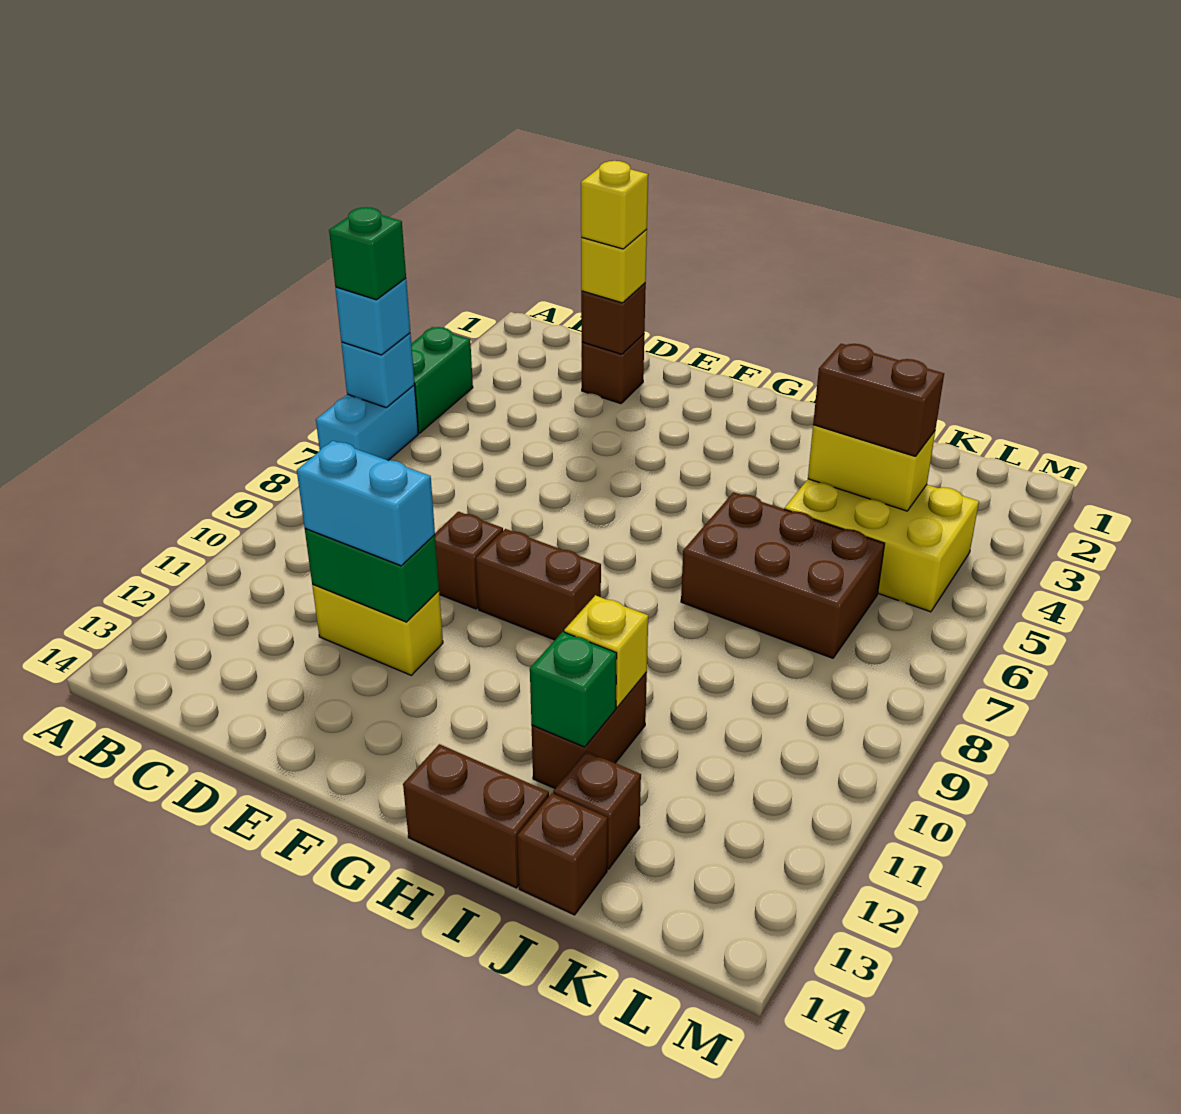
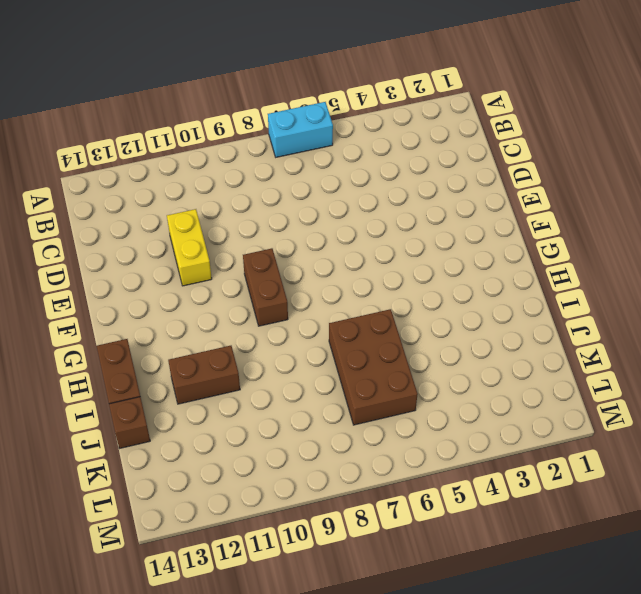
none -> green brick A4:A5 level 1
none -> brown brick D2 level 1
none -> brown brick E9 level 1

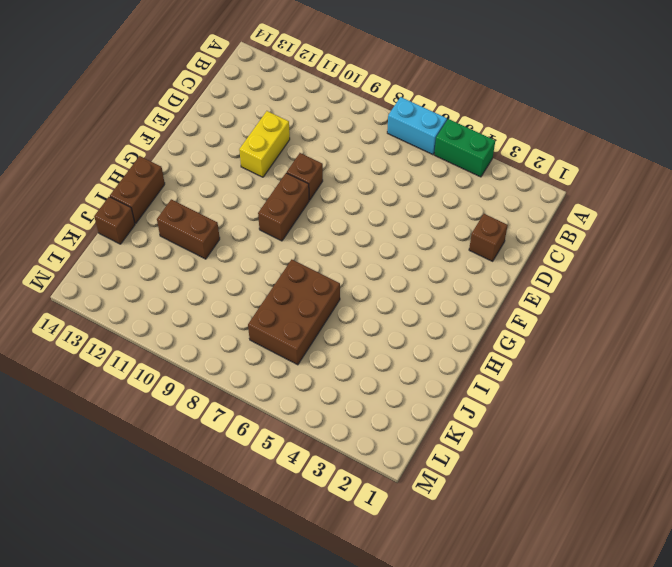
none -> yellow brick J4:L5 level 1
none -> brown brick J13 level 1
none -> cyan brick A6 level 2

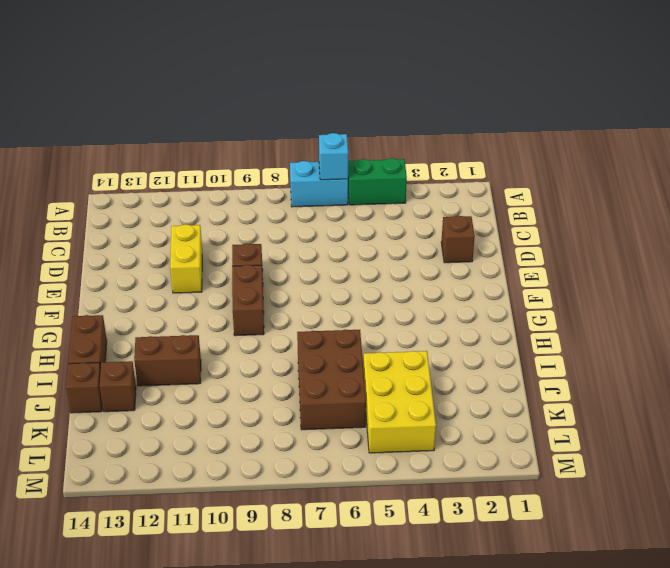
none -> brown brick D2 level 2
none -> green brick D11:E11 level 2
none -> yellow brick I11 level 2

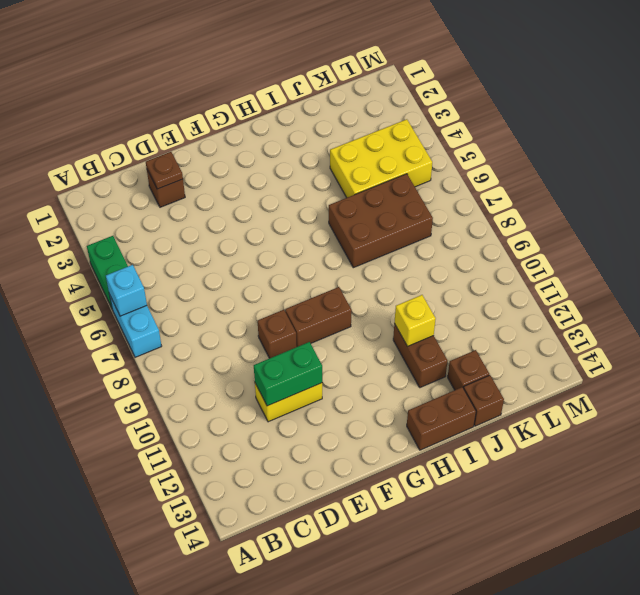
brown plate D2 level 2 -> brown brick D2 level 2
none -> green brick I12 level 2
none -> yellow brick J4:K4 level 2
none -> cyan brick A6 level 3

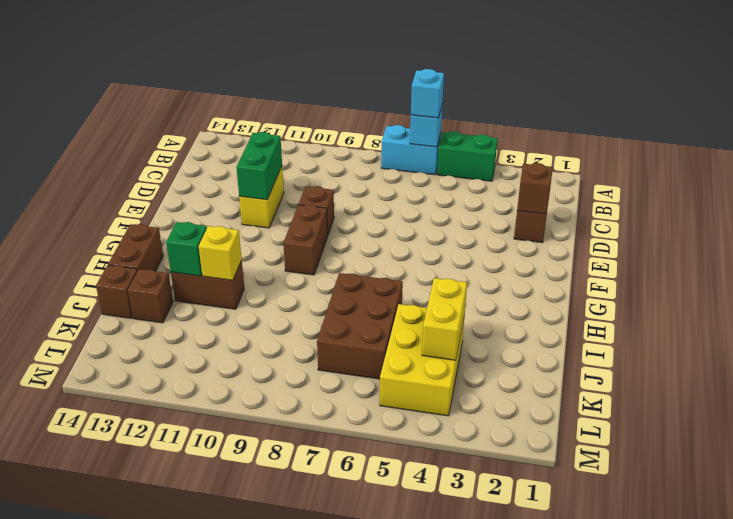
none -> yellow brick D2 level 3
none -> cyan brick D11:E11 level 3
none -> brown brick J4:K4 level 3

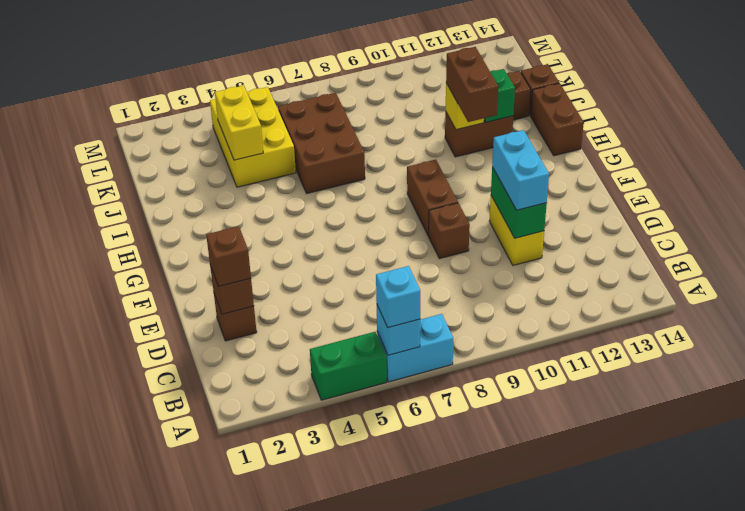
brown brick D2 level 3 -> yellow brick D2 level 3
brown brick H11:I11 level 3 -> brown brick J4:K4 level 3
none -> green brick A6 level 4
none -> yellow brick D2 level 4

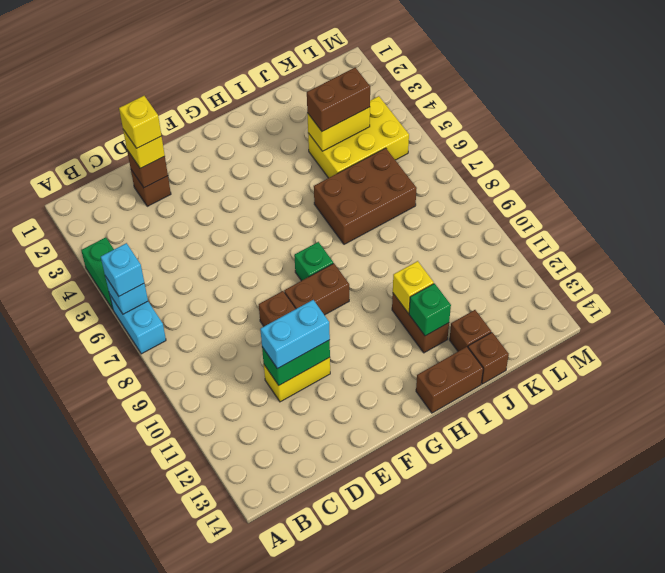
green brick G8 level 1 -> green brick A6 level 4

